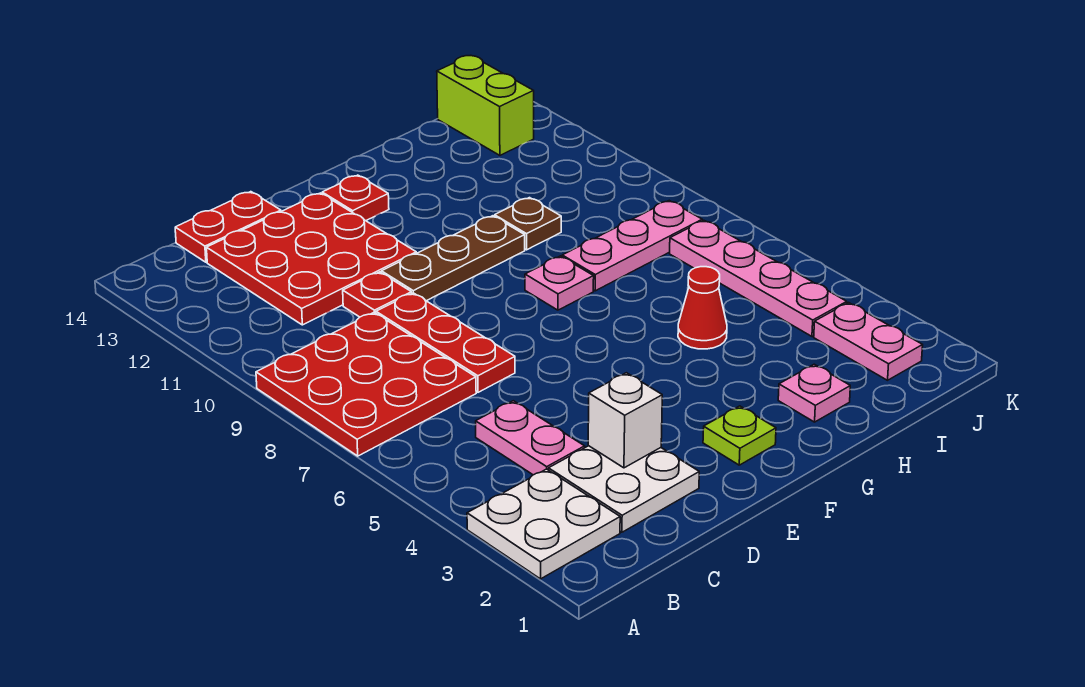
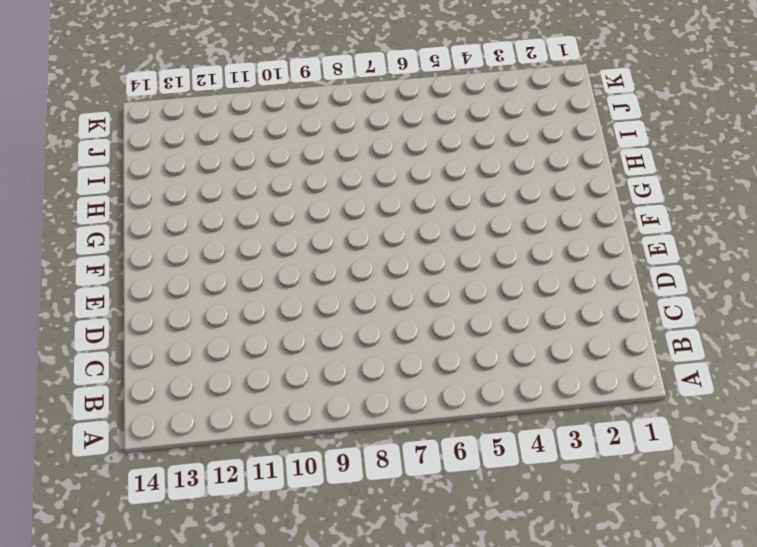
none -> white plate A2:B3 level 1
none -> red plate A7:C9 level 1
none -> white plate C2:D3 level 1

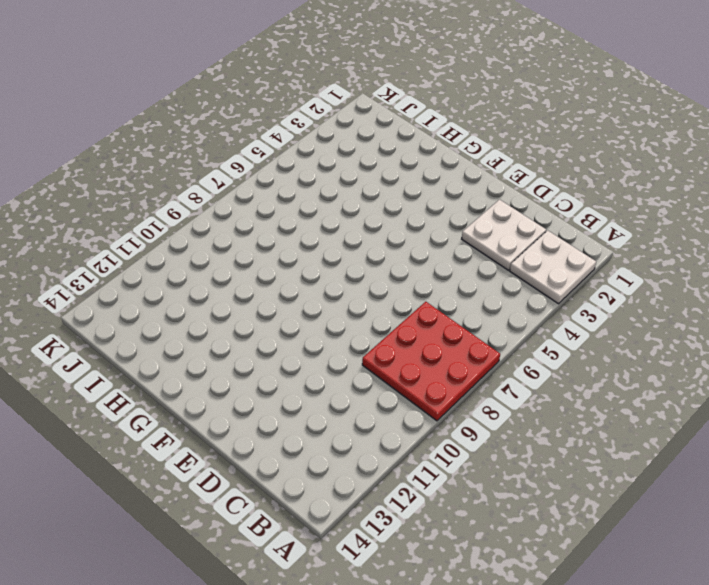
none -> pink plate C4:C5 level 1
none -> red plate C11:E13 level 1
none -> red plate C14:D14 level 1

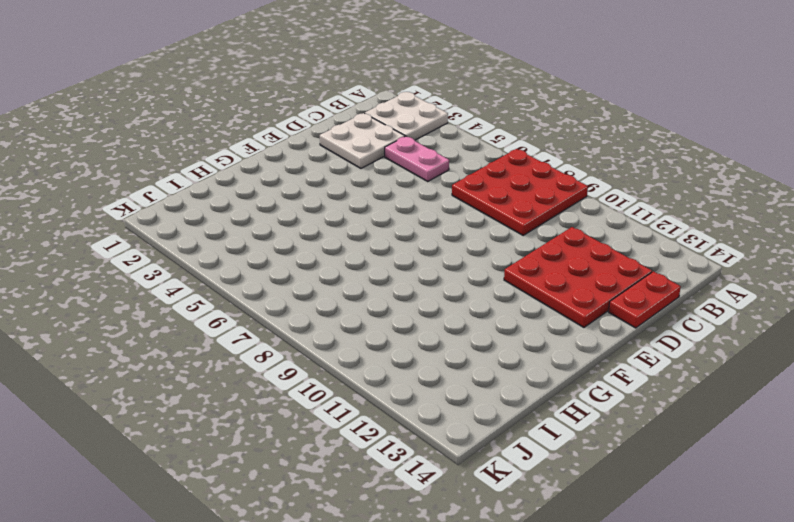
none -> red plate D7:D9 level 1
none -> red plate D10 level 1
none -> brown plate E10:G10 level 1

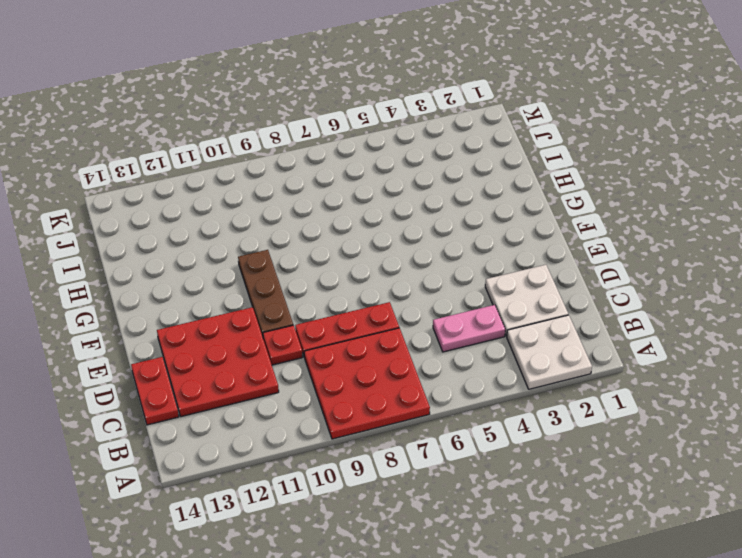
none -> lime plate F2 level 1
none -> red plate F13 level 1
none -> pink plate G8 level 1

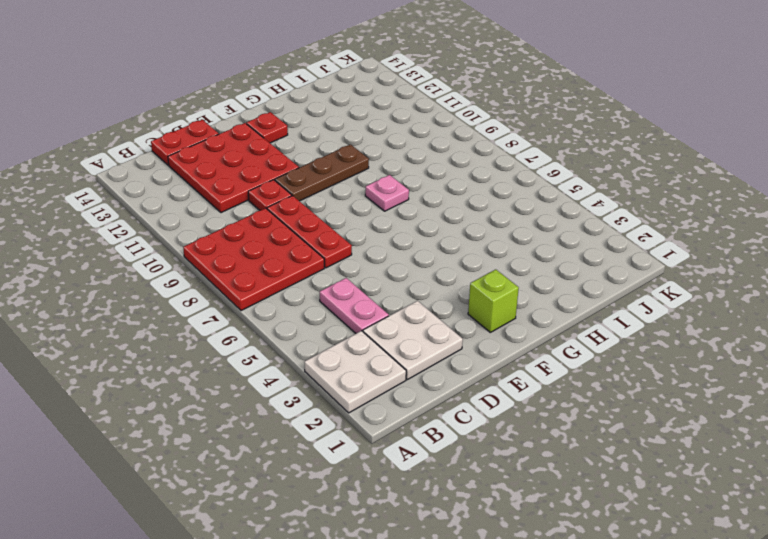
lime brick F2 level 1 -> lime plate F2 level 1
none -> pink plate H2 level 1
none -> red cone H5 level 1
none -> pink plate H8:J8 level 1

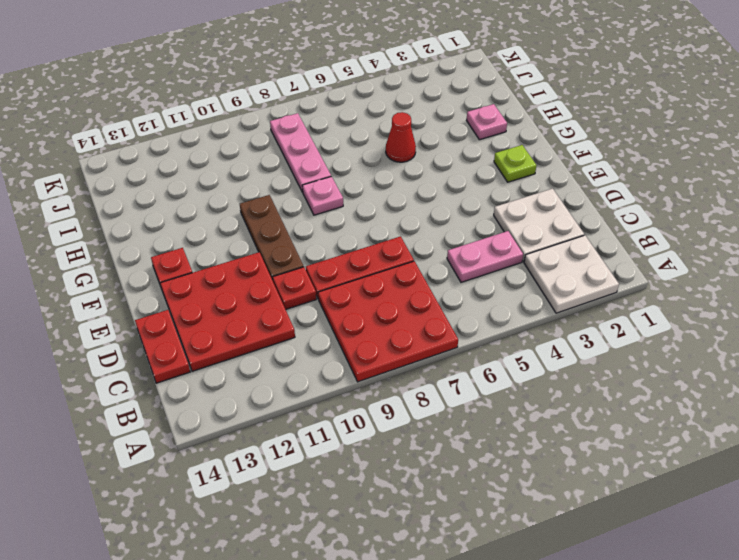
none -> brown plate H10 level 1
none -> pink plate J2:J3 level 1
none -> pink plate J4:J7 level 1

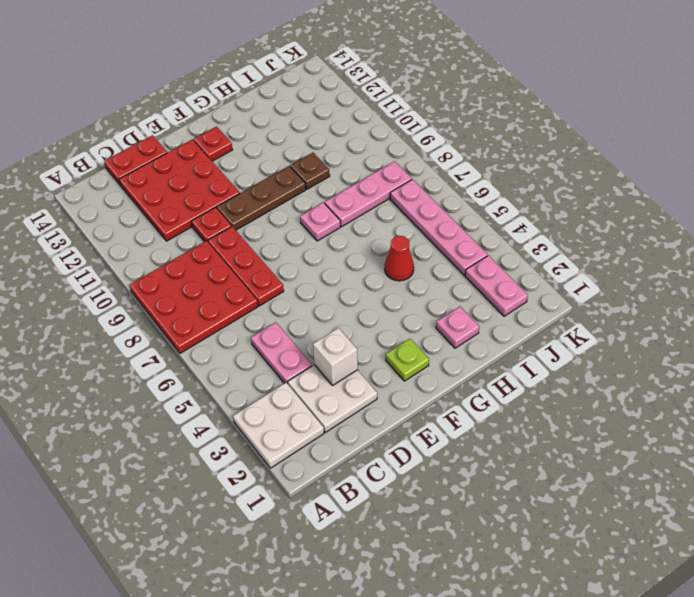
none -> lime brick J13:J14 level 1

